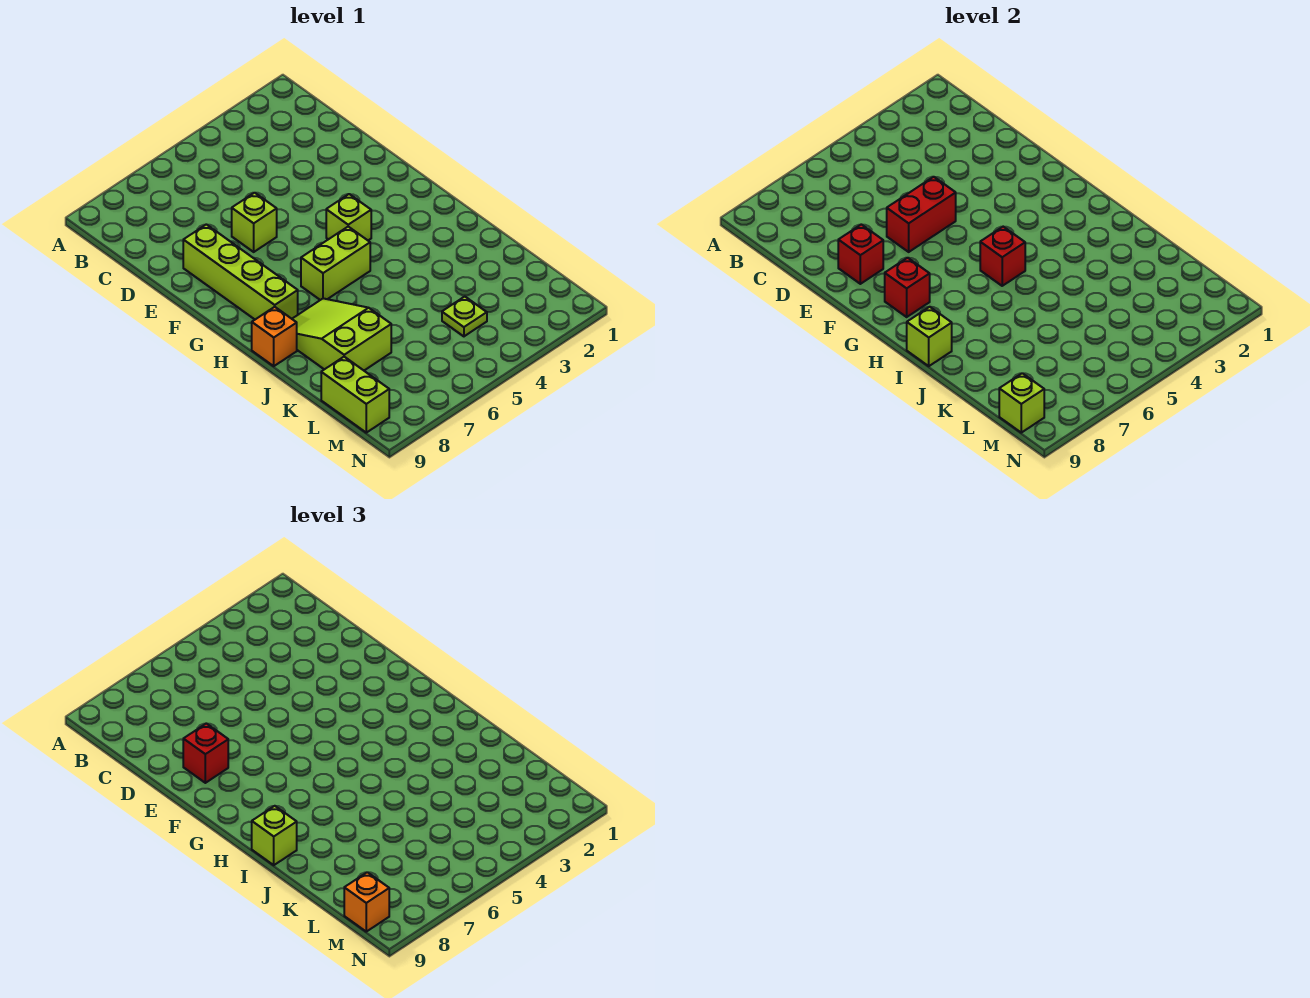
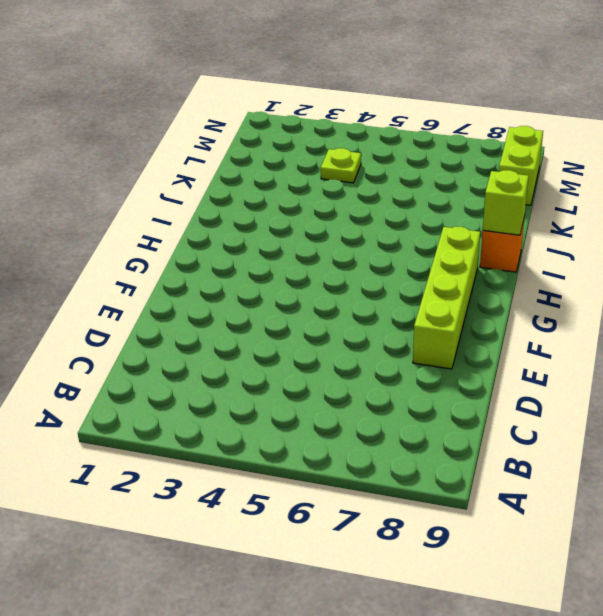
none -> lime brick E6 level 1
none -> lime brick G4 level 1
none -> lime brick H5:H6 level 1

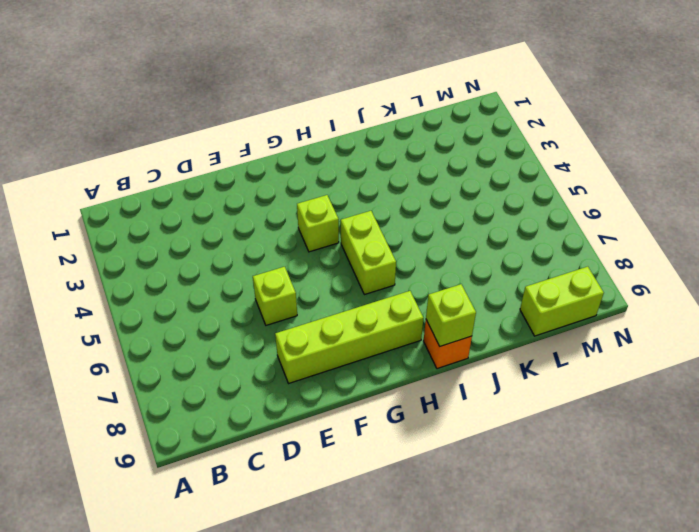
none -> lime slope I7:K8 level 1 top K
none -> lime plate L4 level 1
none -> red brick E5:E6 level 2

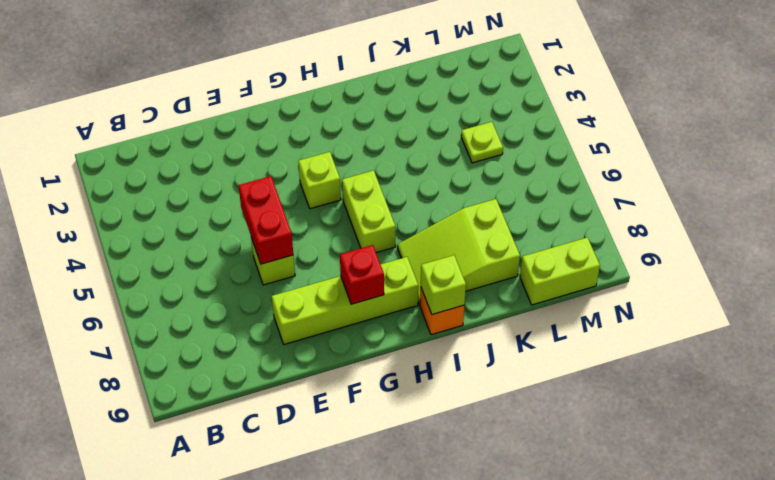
none -> red brick E8 level 2
none -> red brick H5 level 2
none -> lime brick M9 level 2

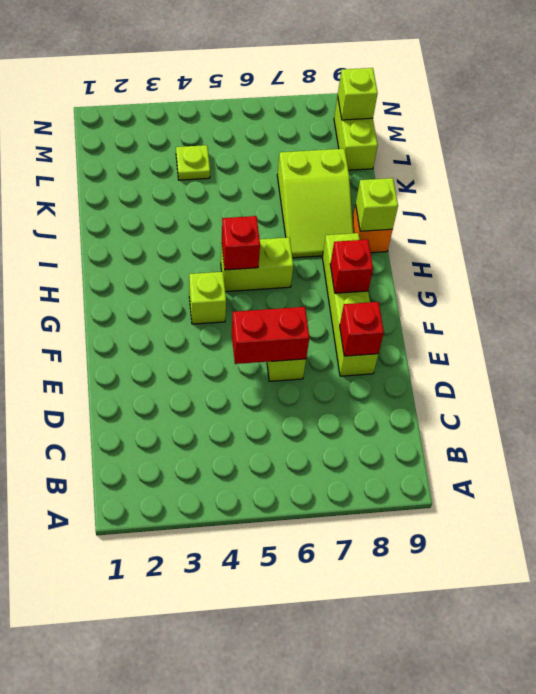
none -> red brick E8 level 3
none -> lime brick I9 level 3
none -> orange brick M9 level 3

